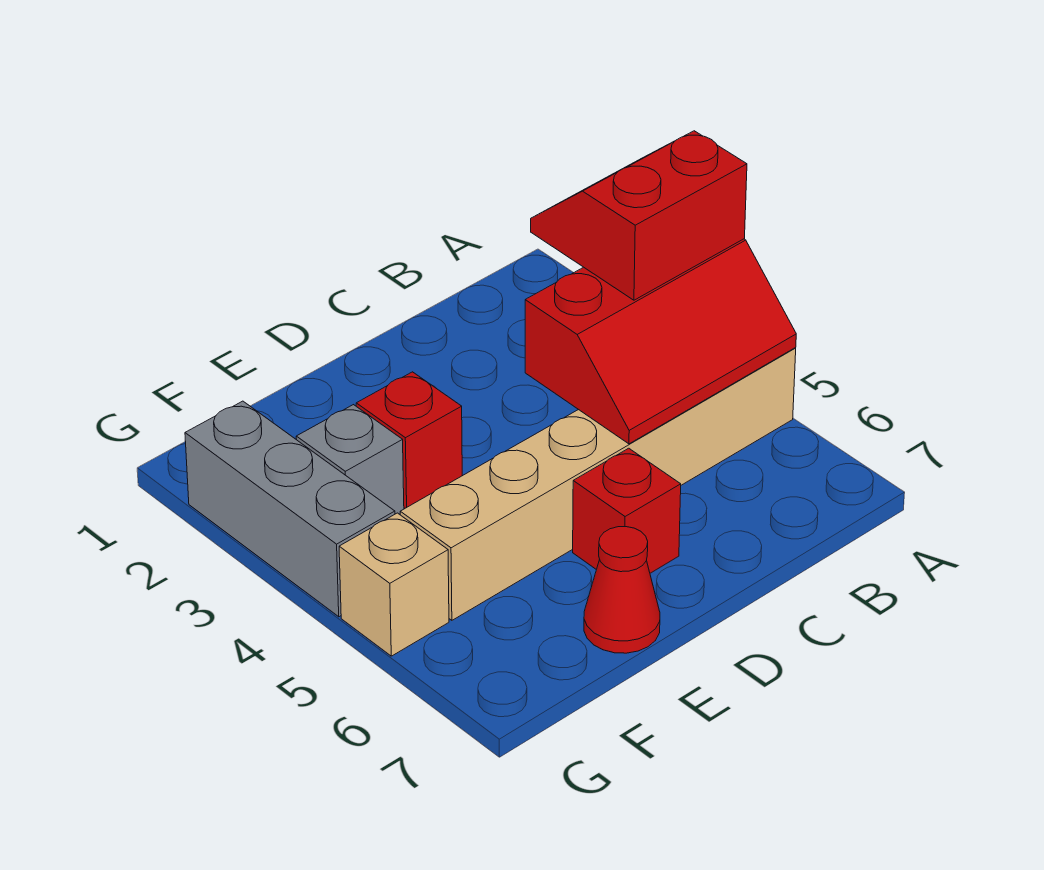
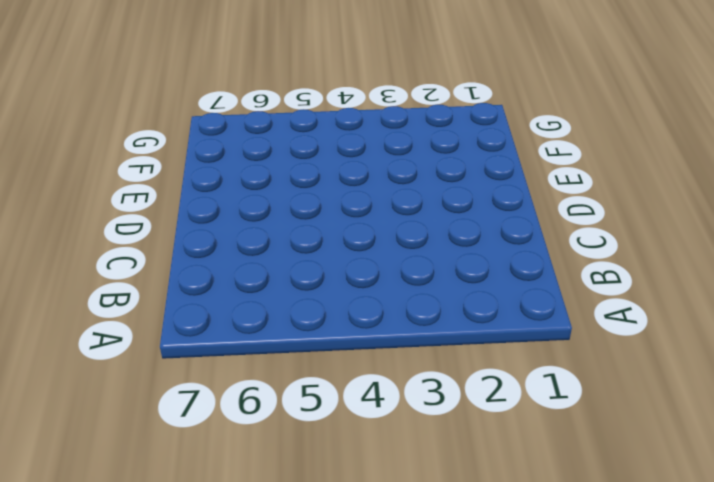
none -> tan brick A5:F5 level 1
none -> red brick D6 level 1

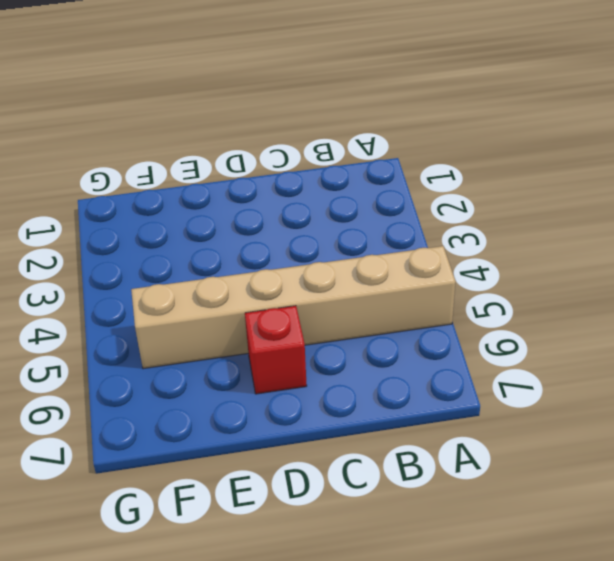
none -> red brick E3 level 1
none -> red cone E7 level 1

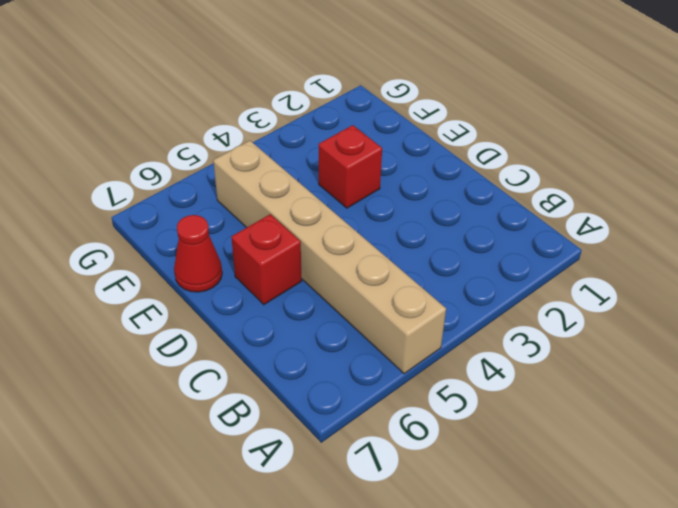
none -> grey brick F3 level 1
none -> grey brick G2:G4 level 1

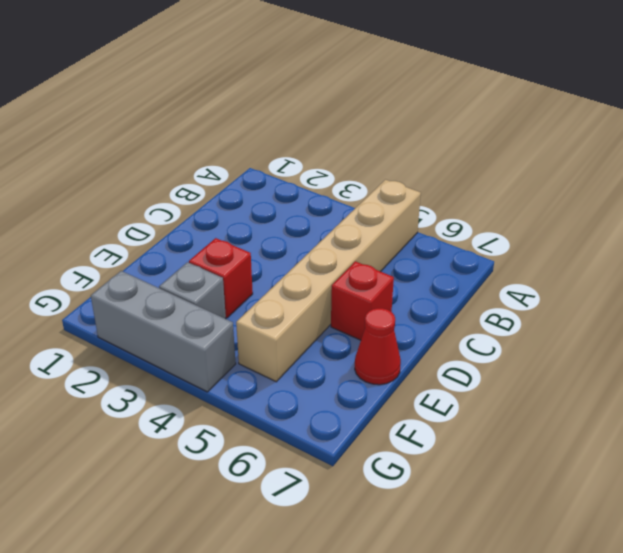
none -> tan brick G5 level 1
none -> red slope A4:C5 level 2 top 4

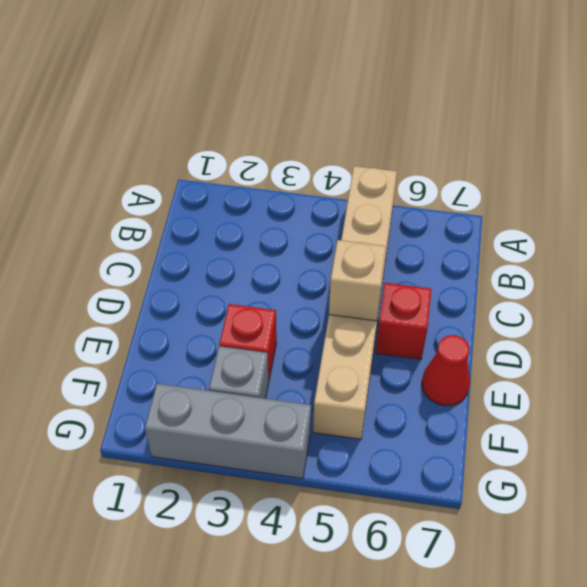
tan brick D5 level 2 -> tan brick G5 level 1
none -> red slope A4:C5 level 2 top 4
none -> red slope A3:B4 level 3 top 4

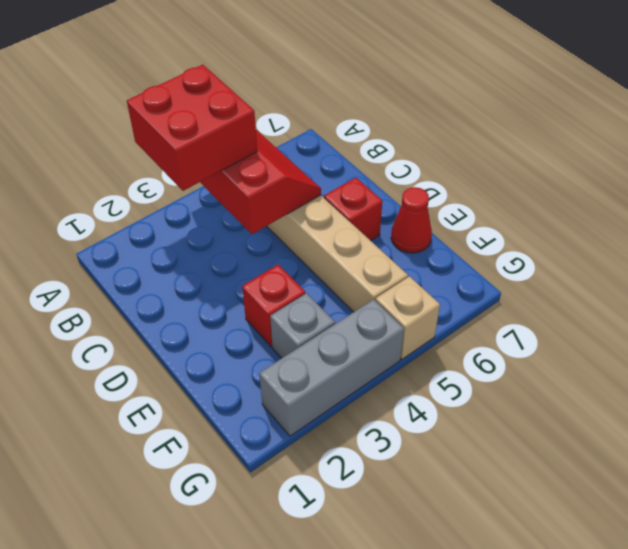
red brick A3:B4 level 3 -> red slope A3:B4 level 3 top 4

